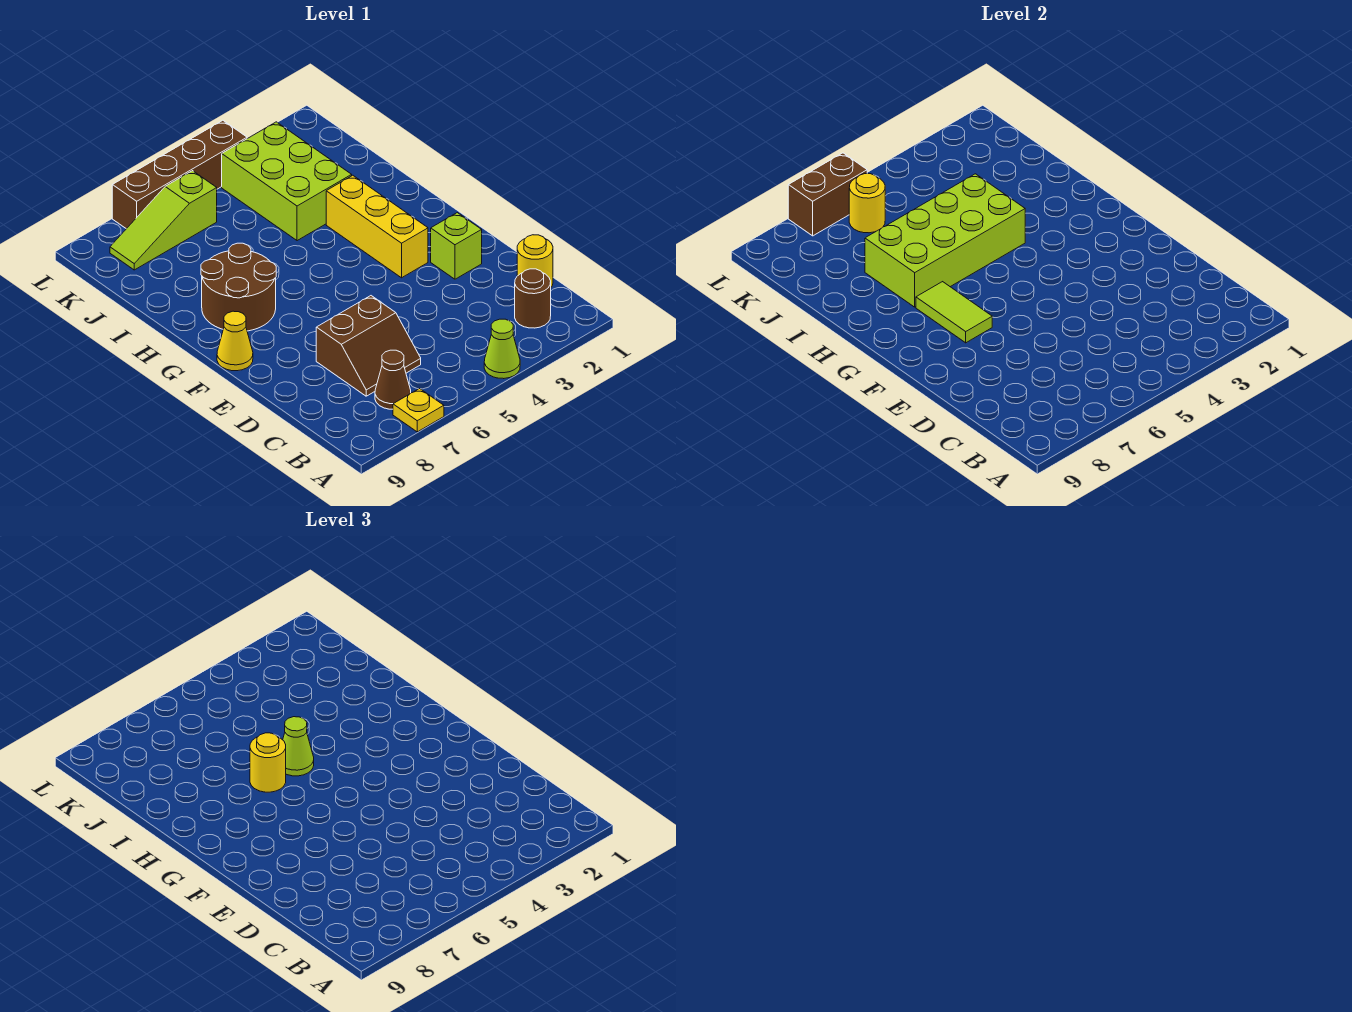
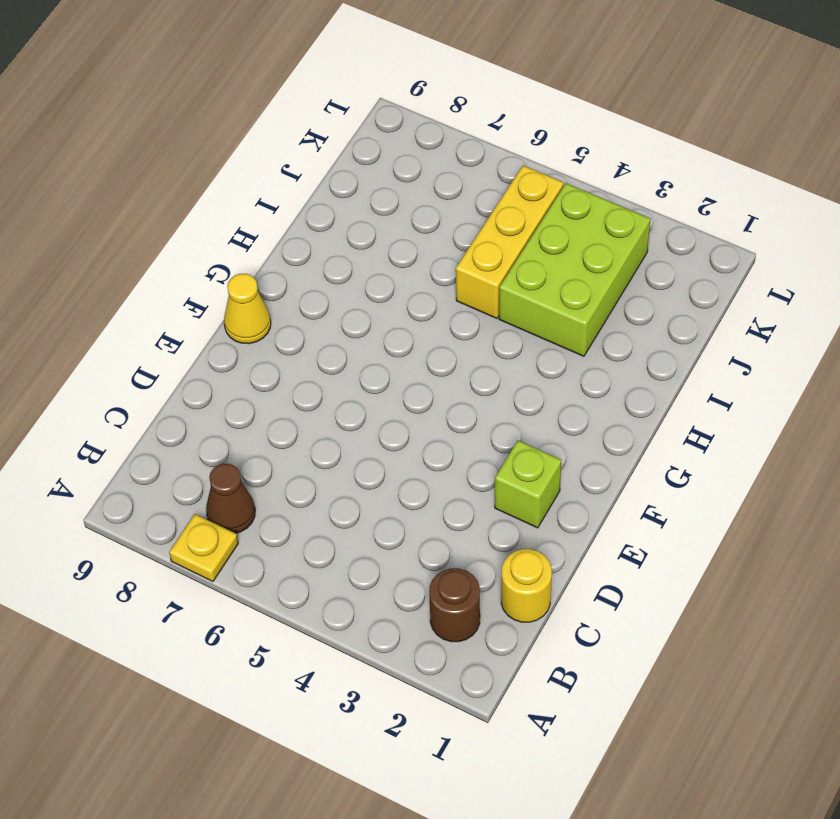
yellow brick I5:K5 level 1 -> yellow brick F3:H3 level 1
none -> lime cone A4 level 1
none -> brown slope C6:D7 level 1 top D
none -> brown round brick G7:H8 level 1

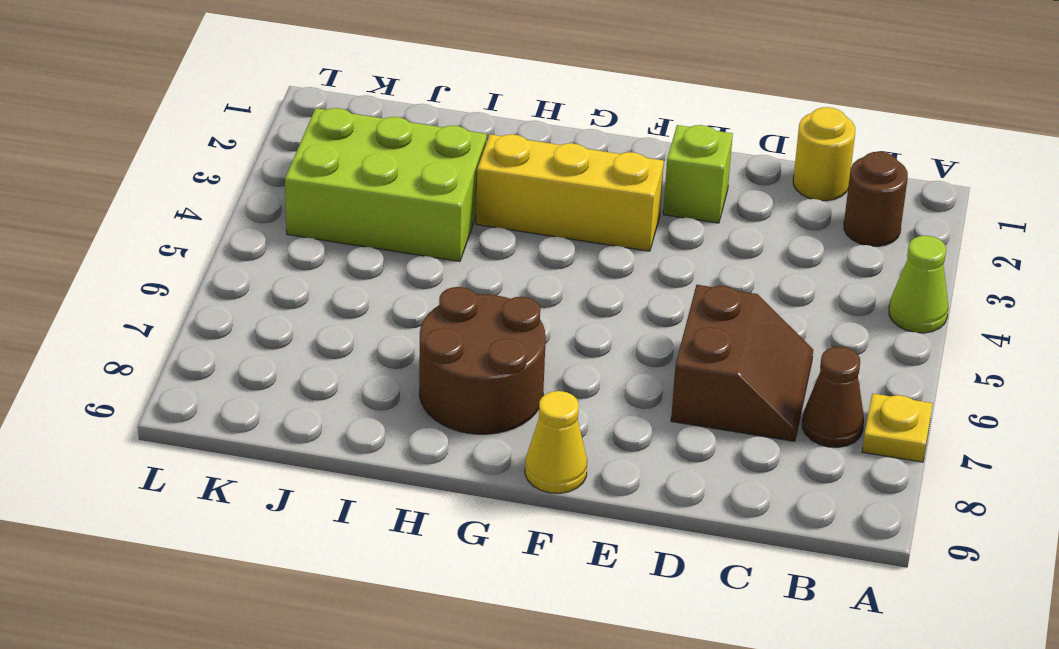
none -> lime slope K6:K8 level 1 top 6
none -> brown brick L4:L7 level 1
none -> lime tile F7:G7 level 2

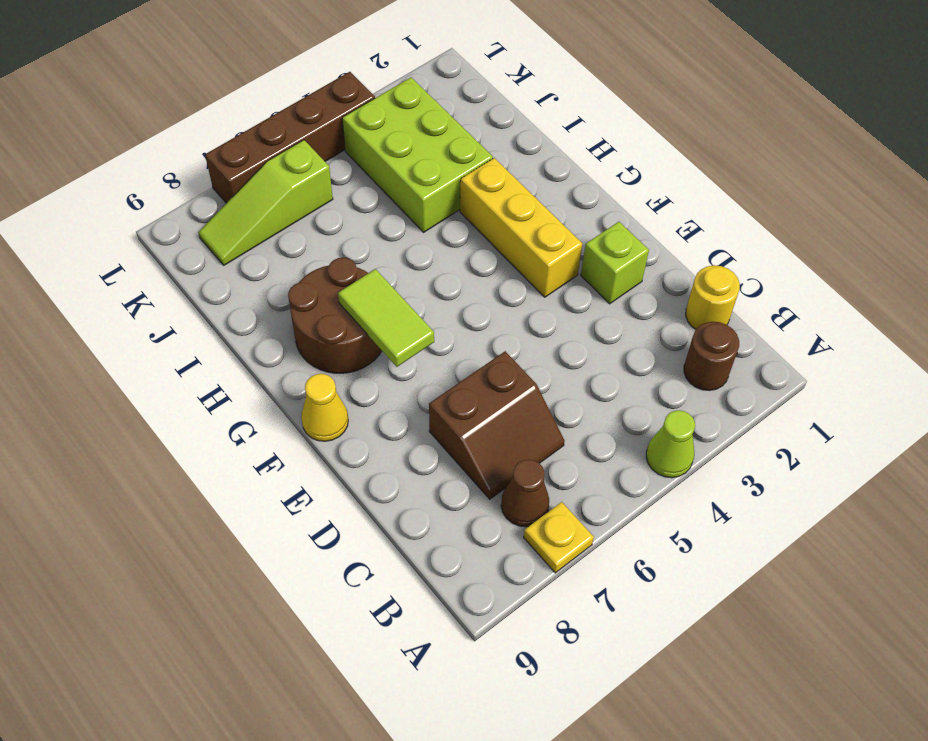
none -> lime brick H4:I7 level 2
none -> yellow round brick K6 level 2
none -> brown brick L6:L7 level 2

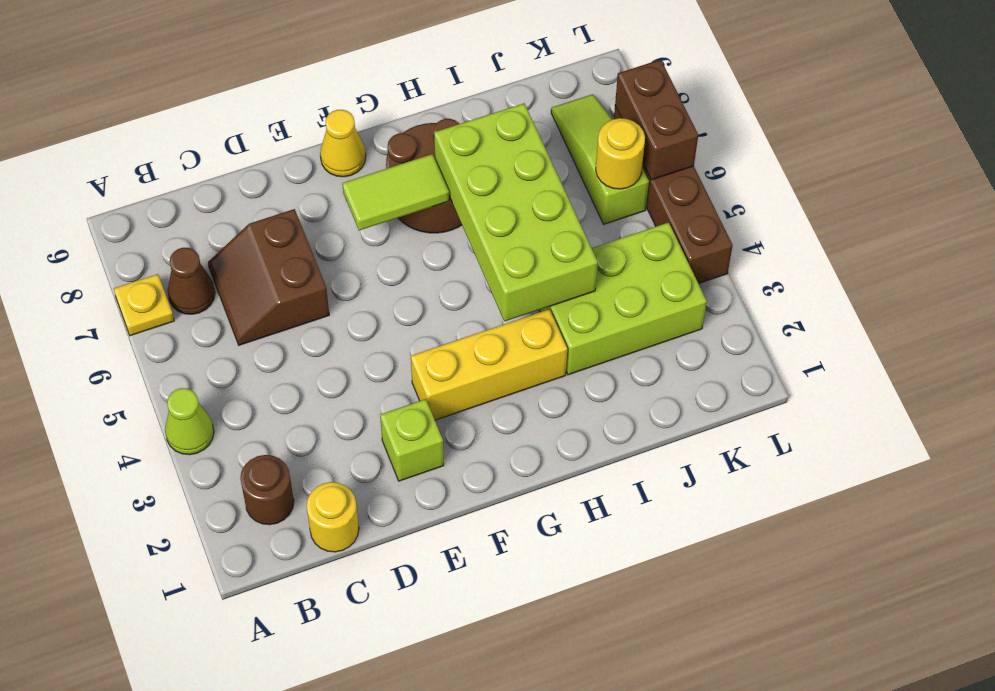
none -> lime cone H5 level 3
none -> yellow round brick H6 level 3

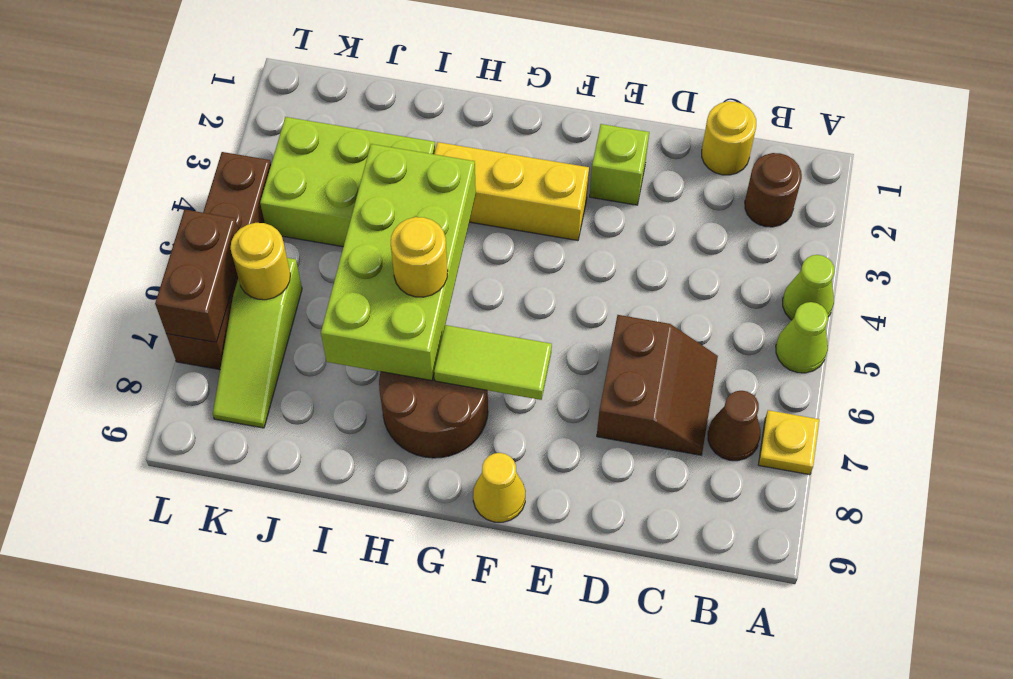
lime cone A5 level 1 -> lime cone H5 level 3

